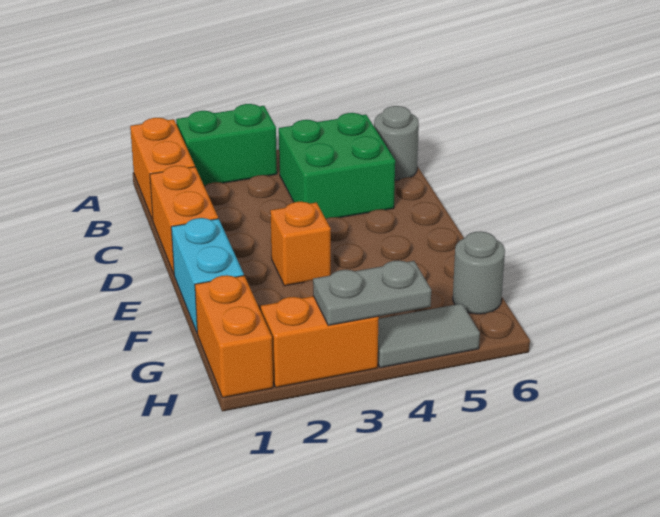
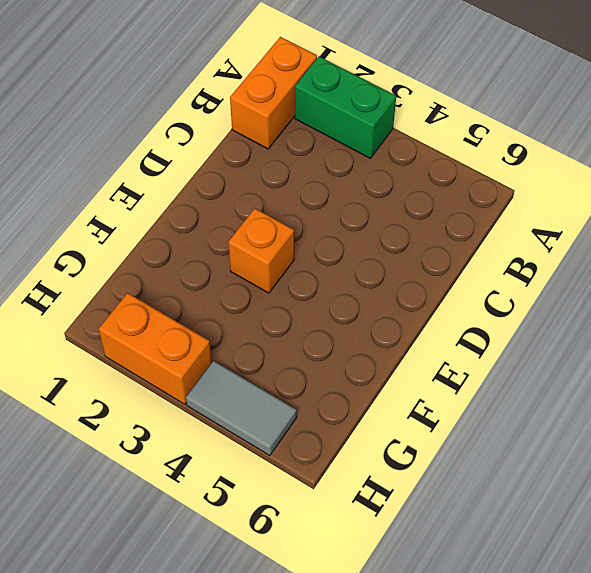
none -> green brick B4:C5 level 1
none -> grey round brick B6 level 1
none -> orange brick C1:D1 level 1

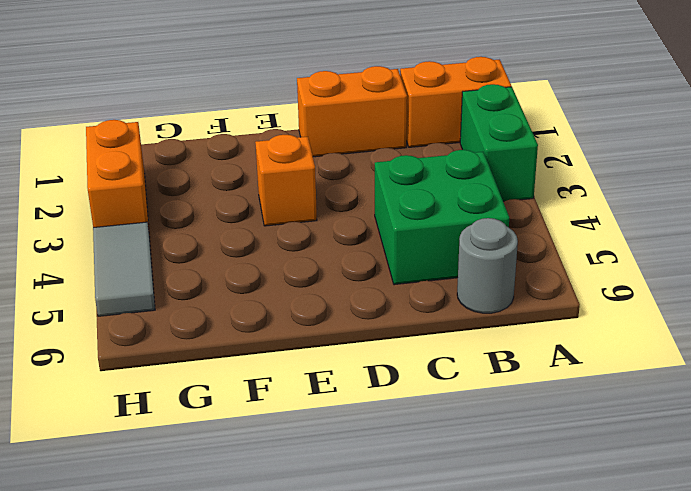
none -> cyan brick E1:F1 level 1
none -> orange brick G1:H1 level 1
none -> grey round brick G6 level 1

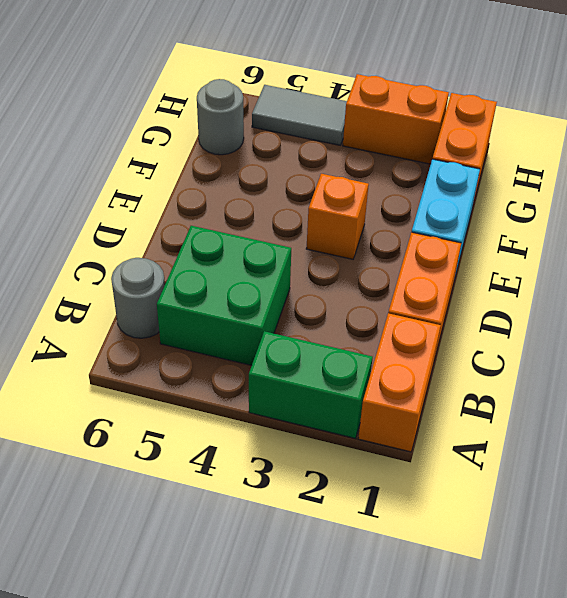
none -> grey plate H3:H4 level 2

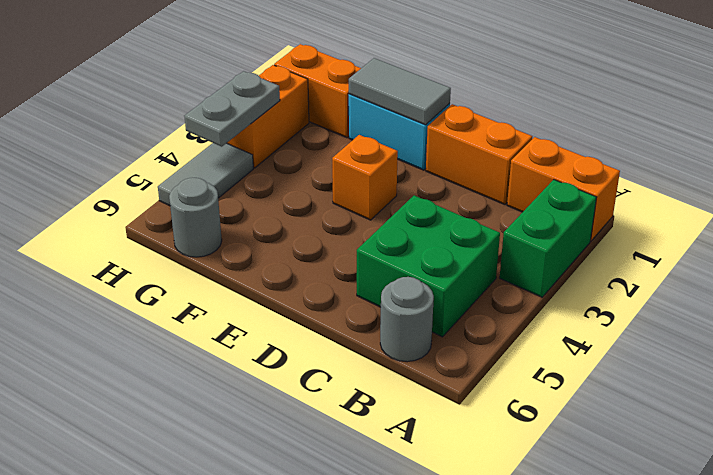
grey tile E1:F1 level 2 -> none

